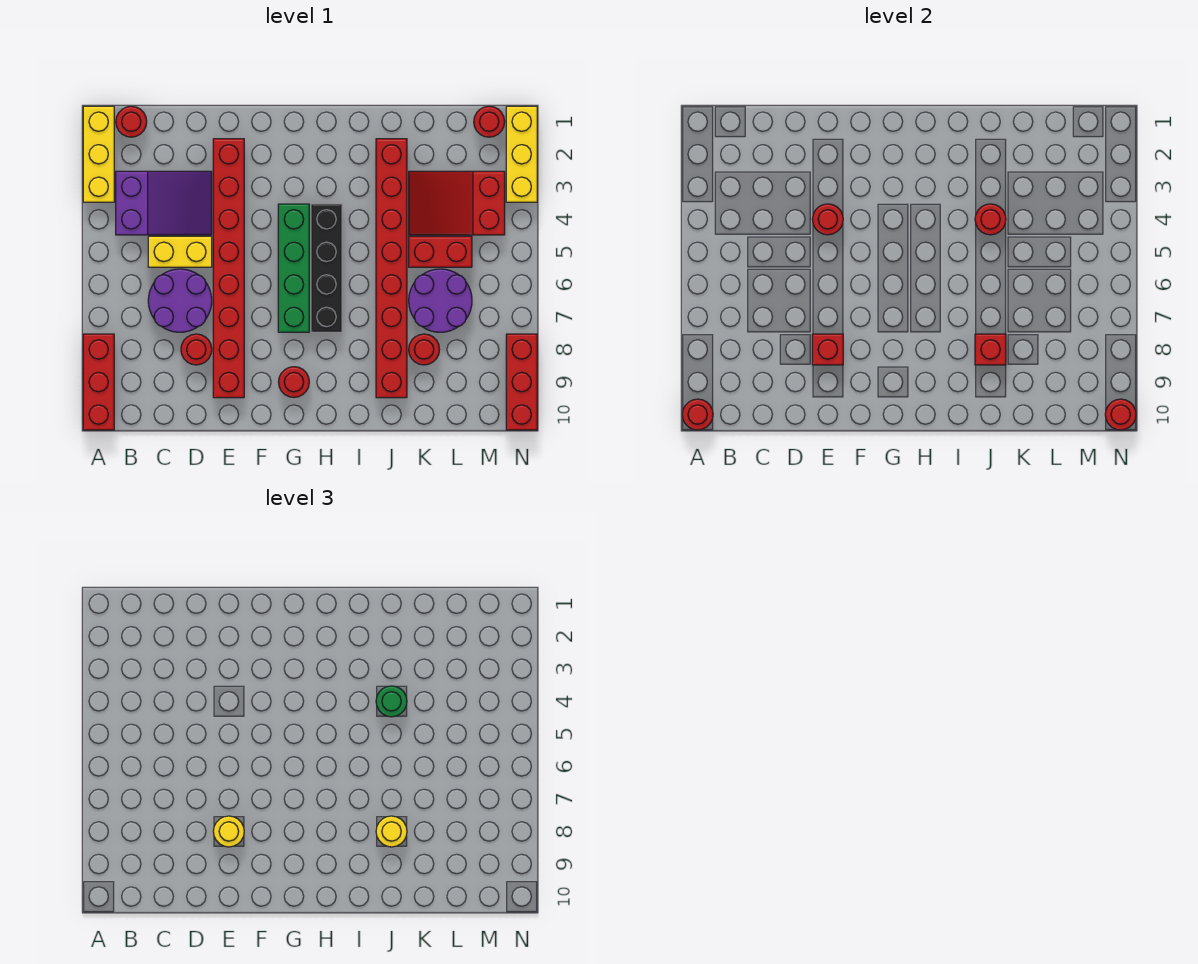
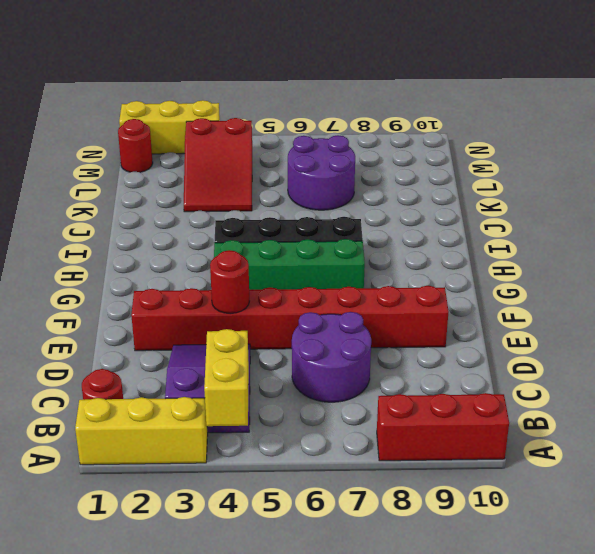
yellow brick A4:B4 level 2 -> yellow brick C5:D5 level 1
none -> red round brick D8 level 1
none -> red round brick G9 level 1
none -> red brick J2:J9 level 1

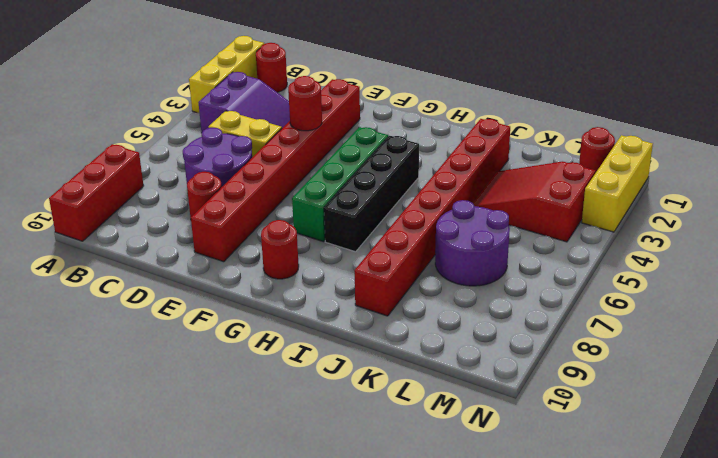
none -> red brick K5:L5 level 1
none -> red round brick K8 level 1
none -> red brick N8:N10 level 1

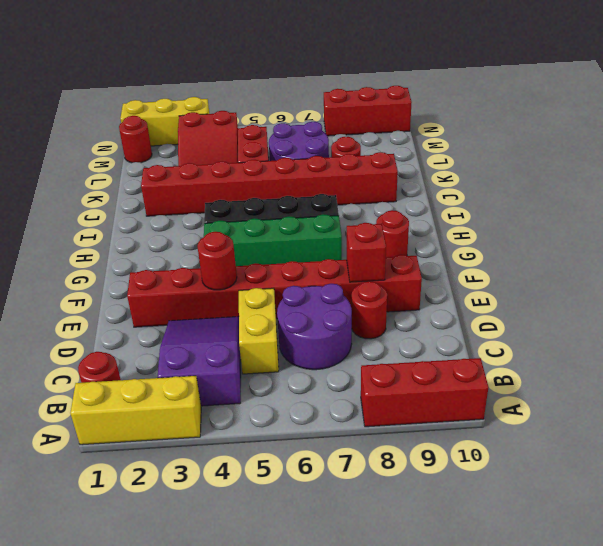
none -> red round brick A10 level 2
none -> red round brick J4 level 2
none -> red brick J8 level 2

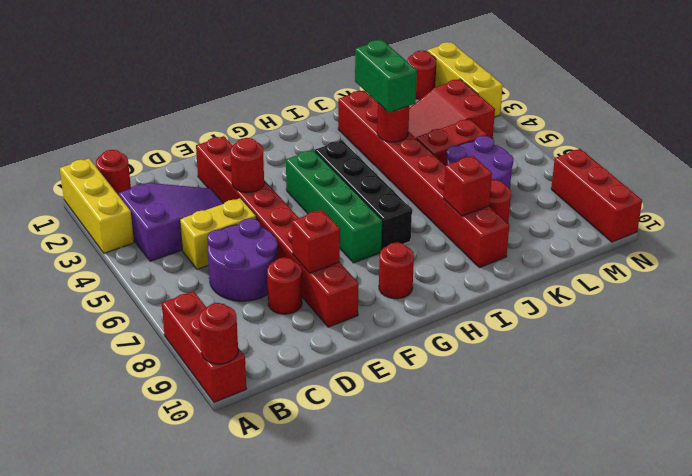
green brick J3:J4 level 3 -> green round brick J4 level 3
none -> red round brick N10 level 2
none -> yellow round brick E8 level 3
none -> yellow round brick J8 level 3

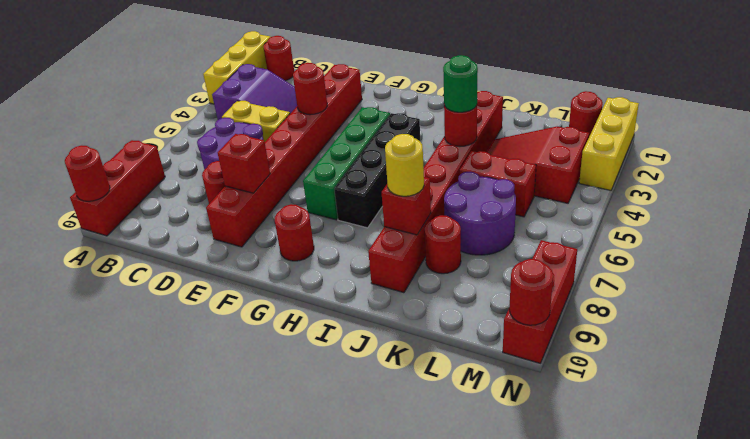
none -> yellow round brick E8 level 3

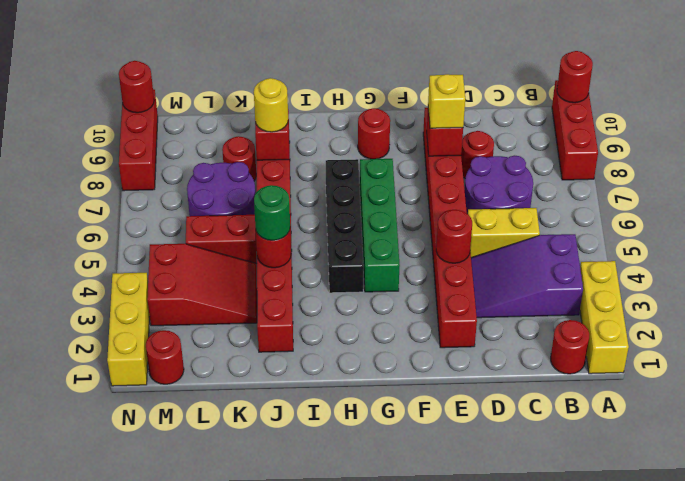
yellow brick E8 level 3 -> yellow round brick E8 level 3

